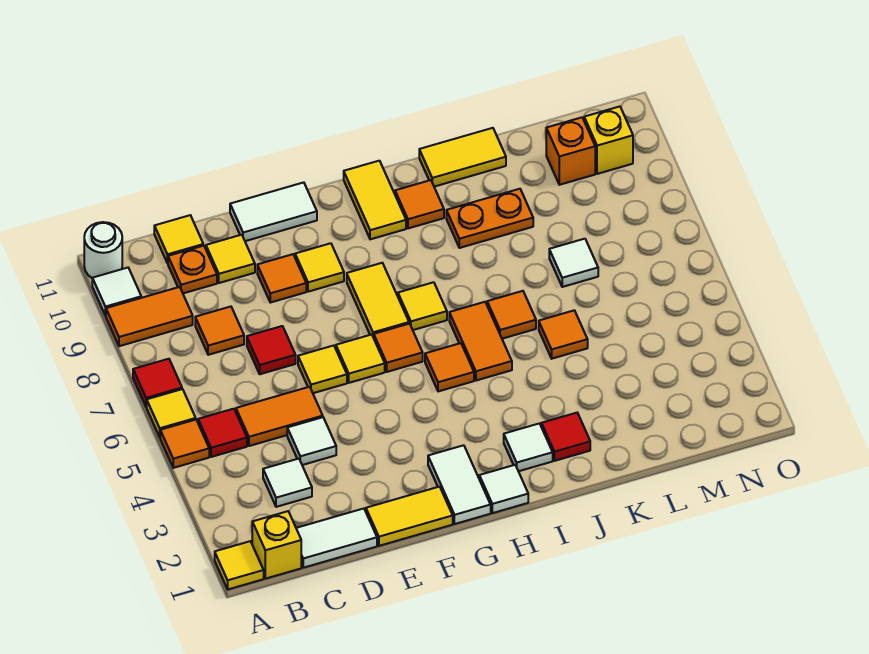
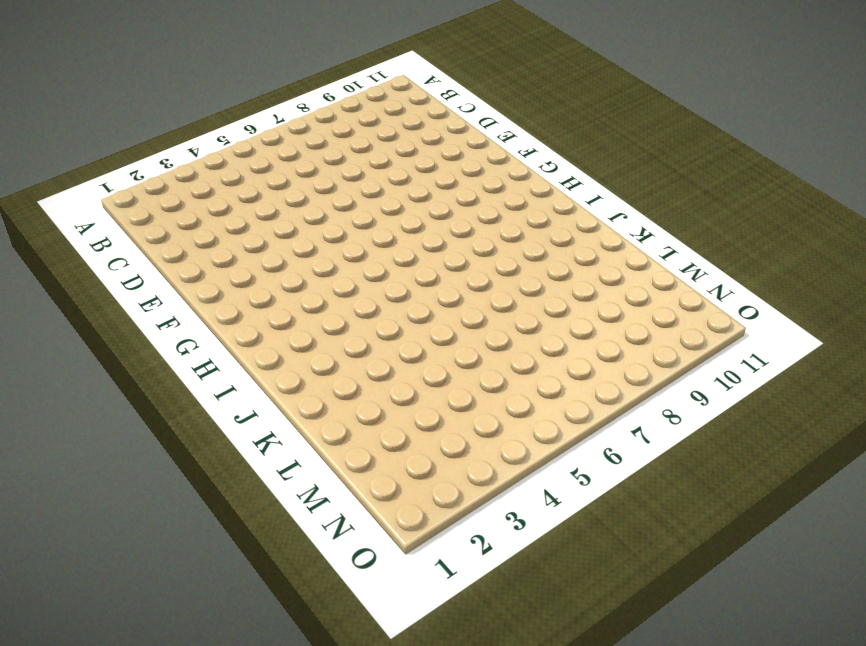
none -> yellow tile A1 level 1
none -> orange tile A5 level 1
none -> yellow tile A6 level 1
none -> red tile A7 level 1

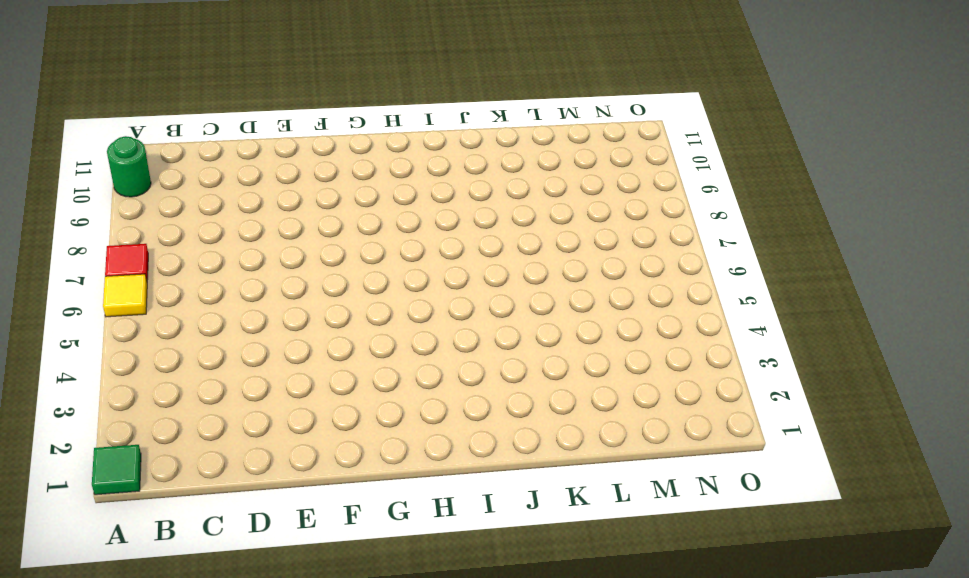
green tile A1 level 1 -> yellow tile A1 level 1
green round brick A10 level 1 -> white tile A10 level 1
none -> orange tile A5 level 1
none -> orange tile A9:B9 level 1
none -> white round brick A11 level 1
none -> yellow brick B1 level 1

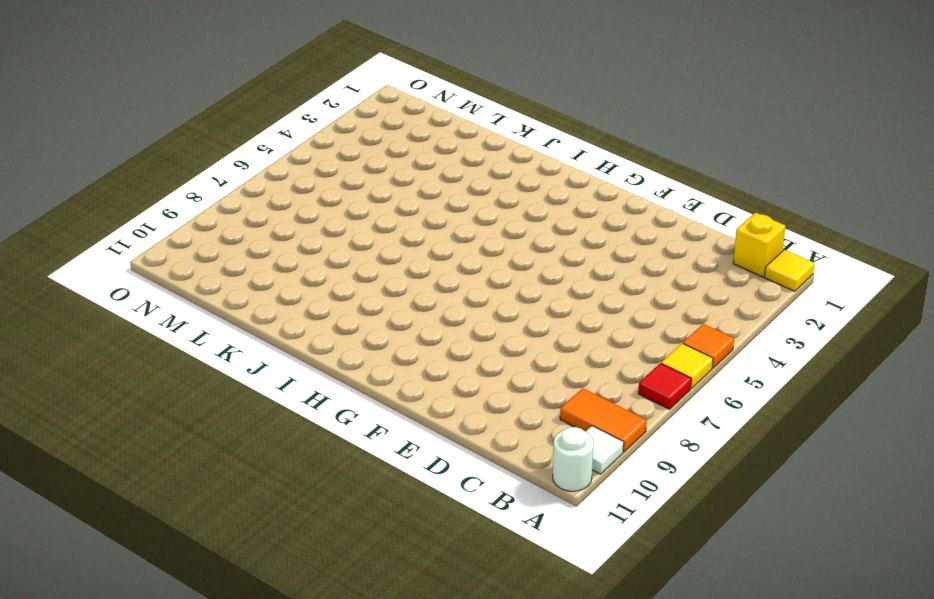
none -> red tile B5 level 1
none -> white tile C1:D1 level 1
none -> white tile C3 level 1
none -> orange tile C5:D5 level 1

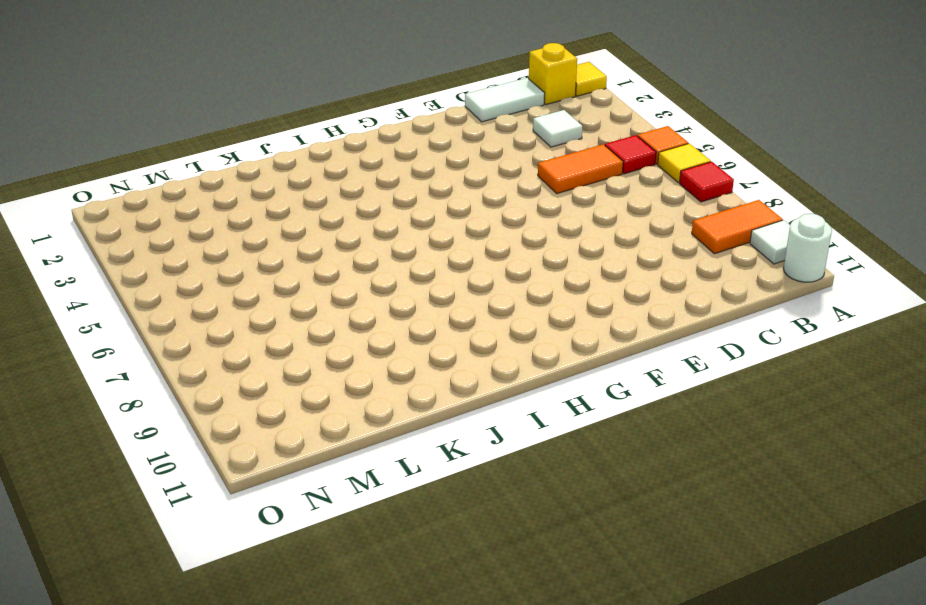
none -> orange tile C8 level 1
none -> orange plate C10 level 1
none -> yellow tile C11 level 1
none -> white tile D4 level 1

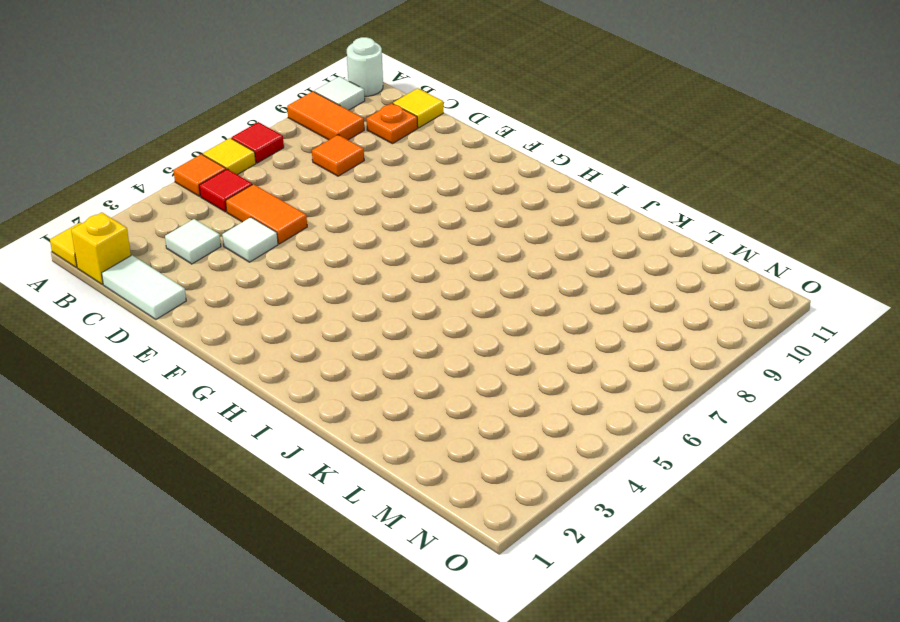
none -> red tile D7 level 1
none -> yellow tile D10 level 1
none -> yellow tile E1:F1 level 1
none -> yellow tile E6 level 1

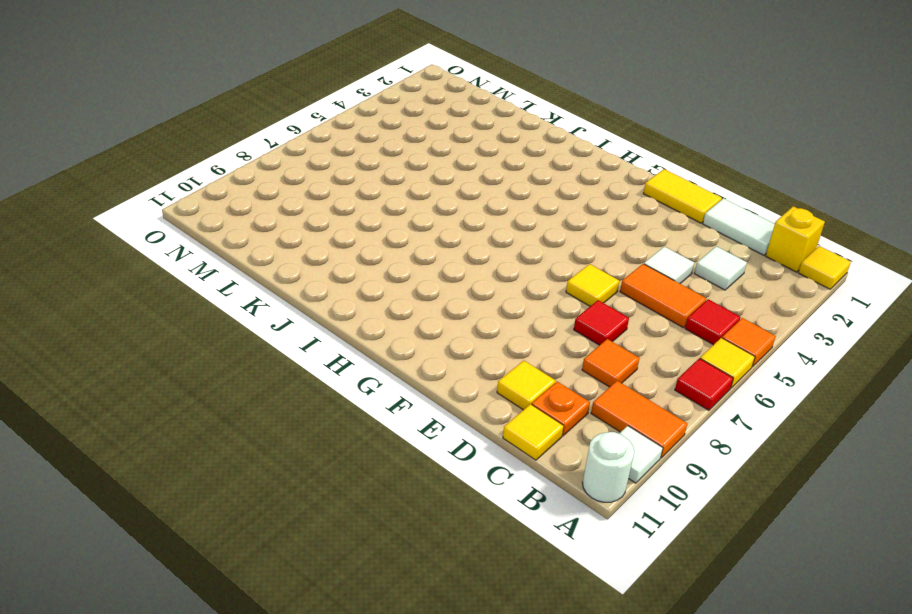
none -> orange tile E9 level 1
none -> white tile E11:F11 level 1
none -> yellow tile F6 level 1
none -> yellow tile F9 level 1

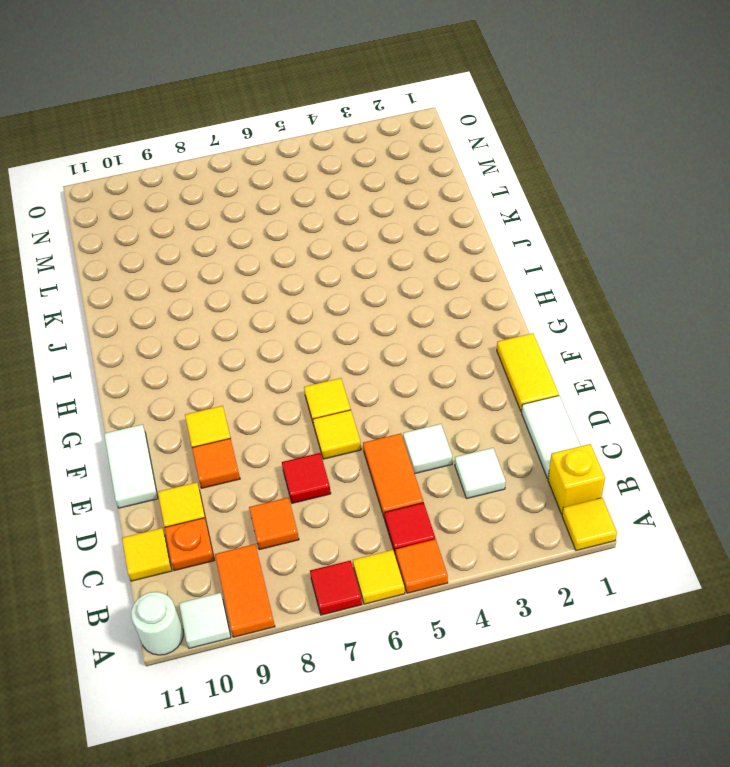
none -> white tile G1:G2 level 1
none -> orange tile G6 level 1
none -> yellow tile G7:G8 level 1
none -> white tile H1 level 1

